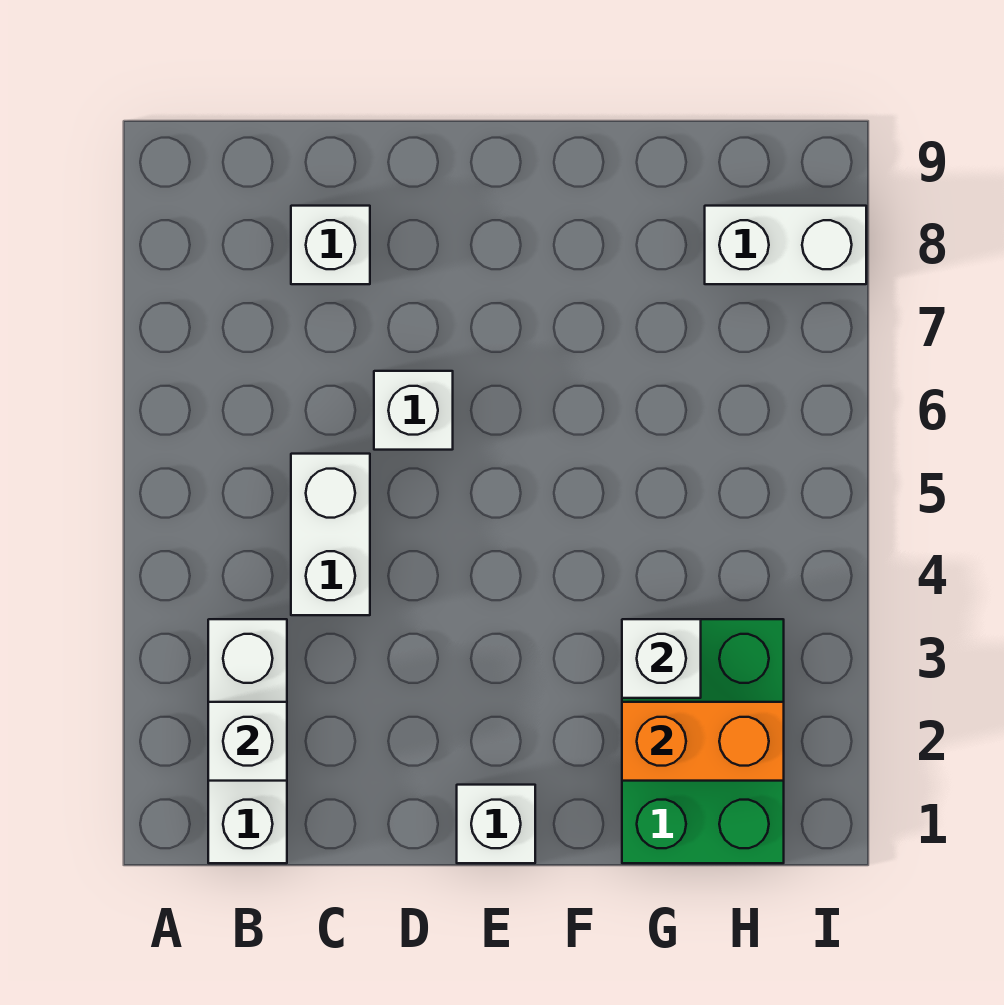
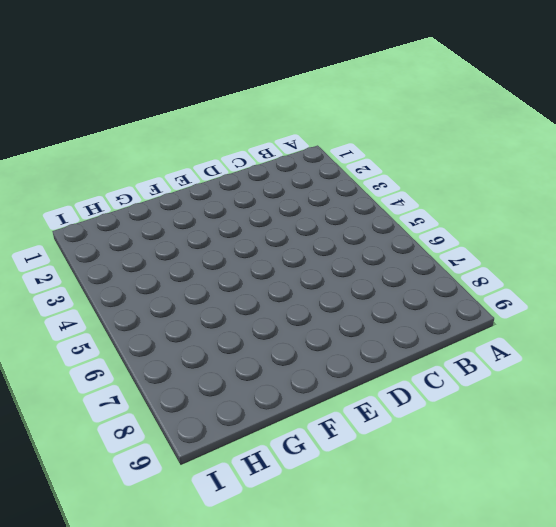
none -> white brick B1:B3 level 1
none -> white brick C4:C5 level 1

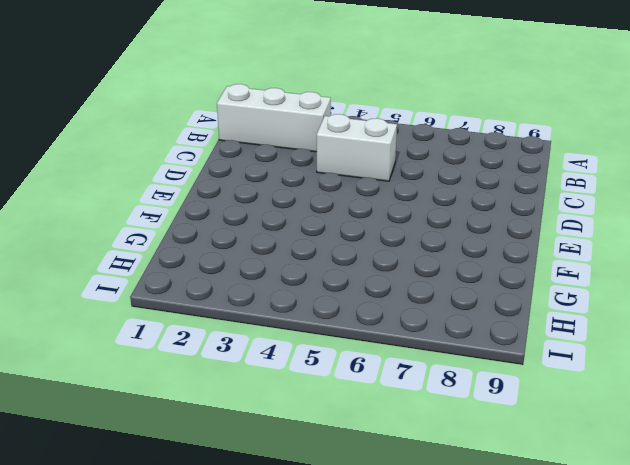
none -> white brick C8 level 1
none -> white brick D6 level 1

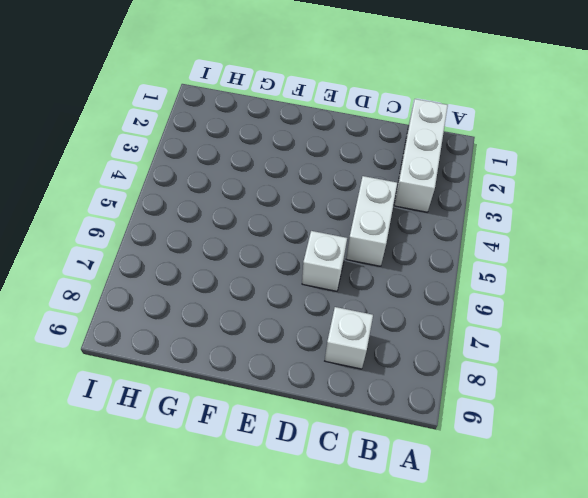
none -> white brick E1 level 1
none -> green brick G1:H3 level 1

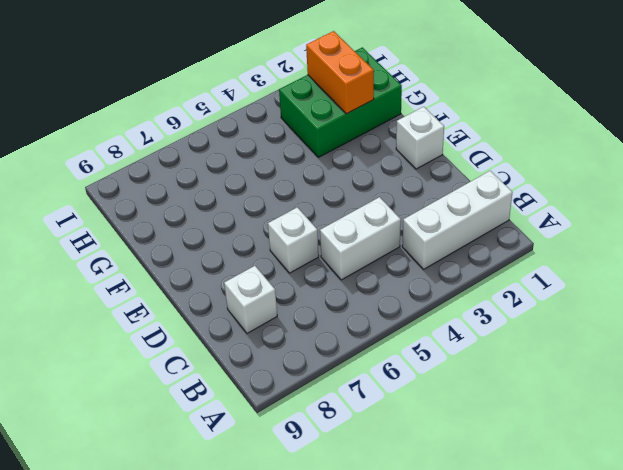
none -> white brick H8:I8 level 1
none -> white brick B2 level 2

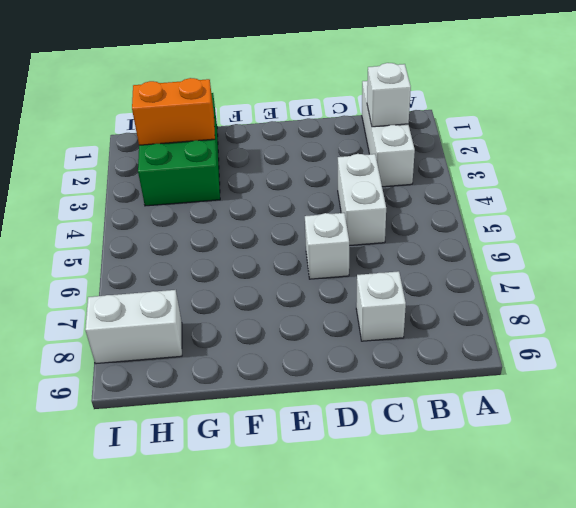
none -> white brick E1 level 1
none -> white brick G3 level 2

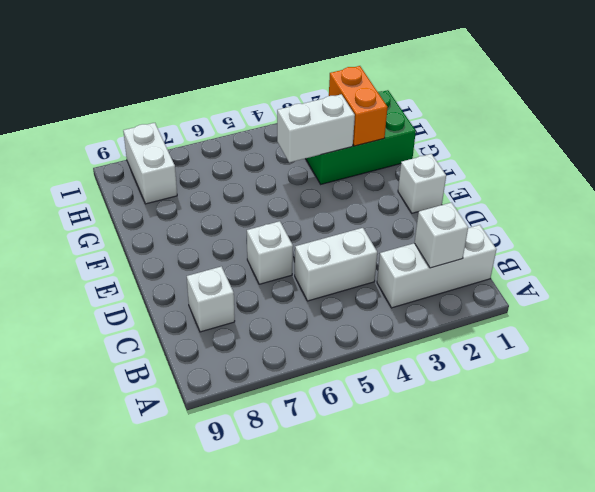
white brick G3:G4 level 2 -> white brick G3 level 2

